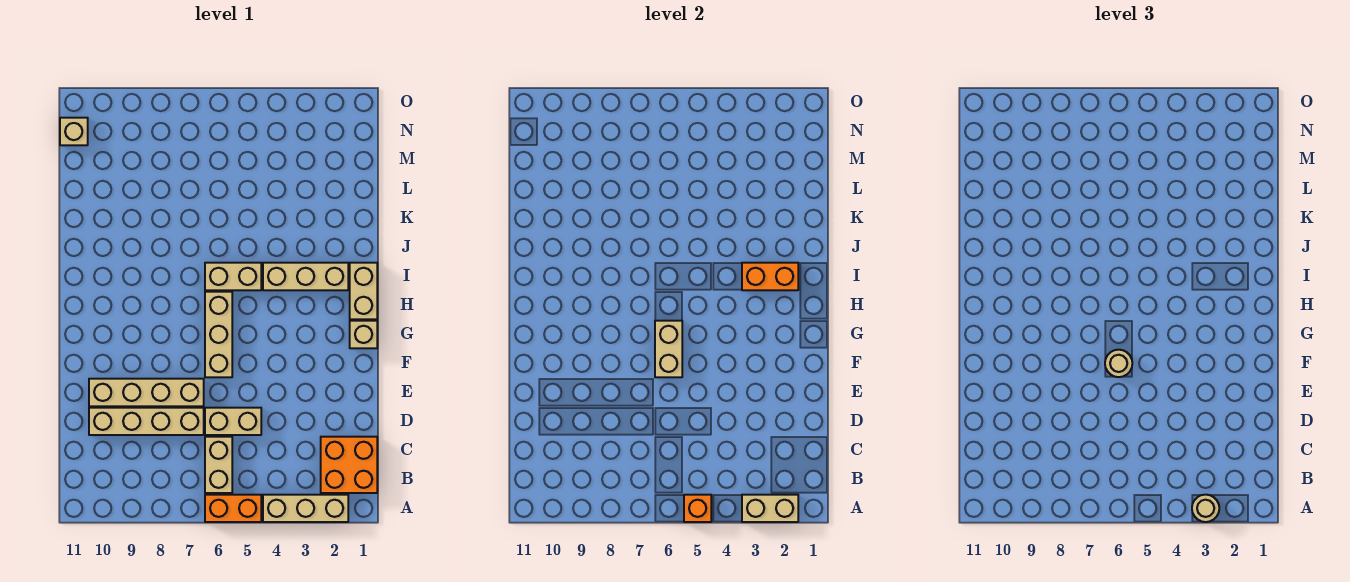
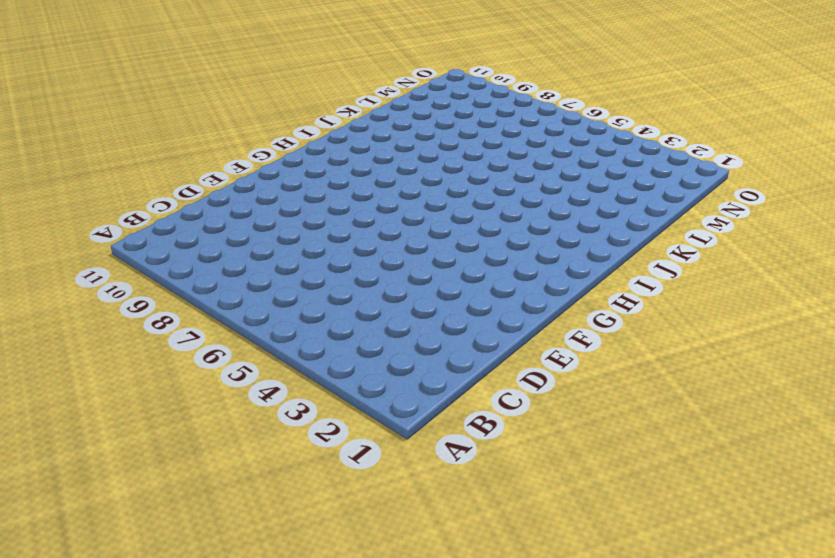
none -> tan brick A2:A4 level 1
none -> orange brick A5:A6 level 1
none -> orange brick B1:C2 level 1

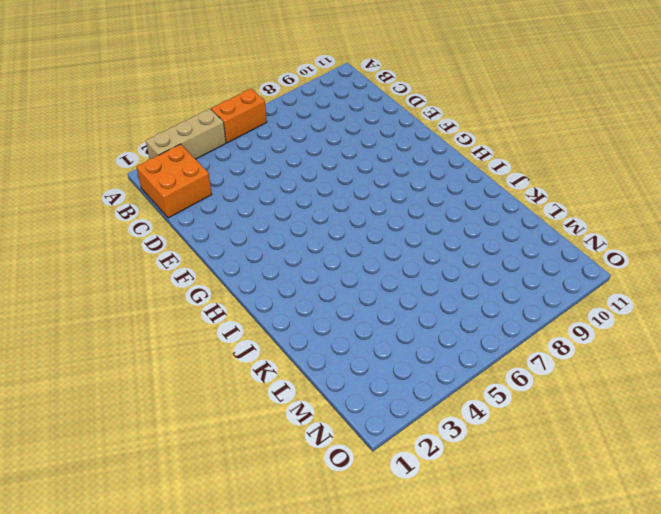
none -> tan brick B6:C6 level 1
none -> tan brick D5:D6 level 1
none -> tan brick D7:D10 level 1

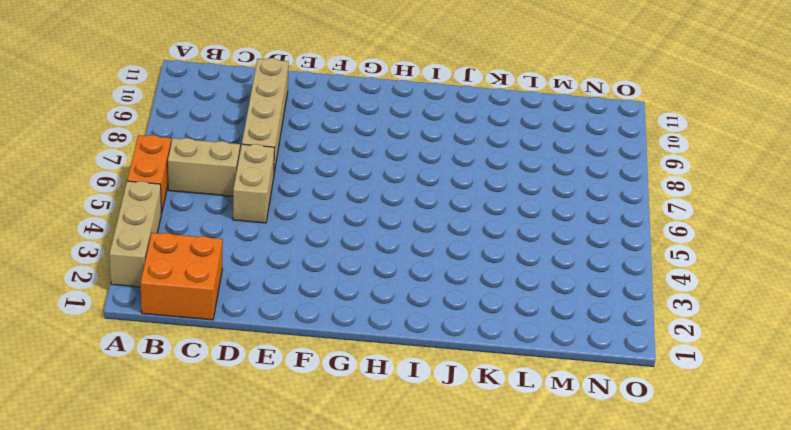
none -> tan brick E7:E10 level 1
none -> tan brick F6:H6 level 1
none -> tan brick G1 level 1

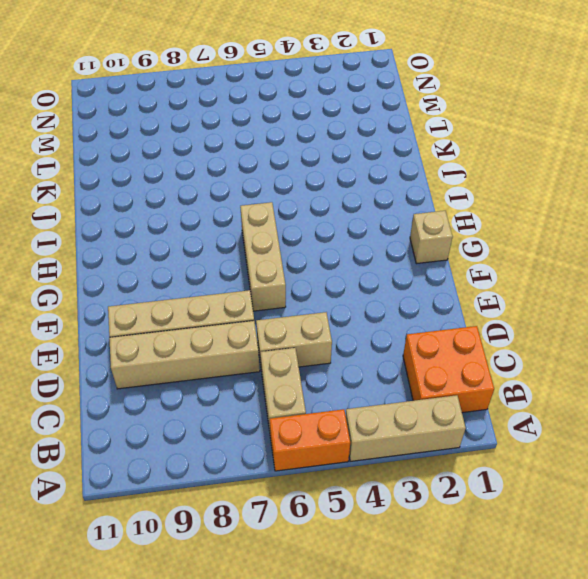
none -> tan brick H1:I1 level 1
none -> tan brick I2:I4 level 1
none -> tan brick I5:I6 level 1

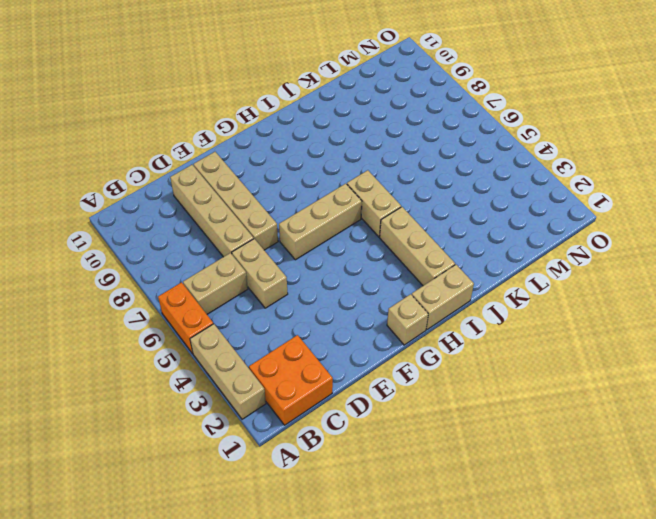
none -> tan brick N11 level 1
none -> tan brick A2:A3 level 2
none -> orange brick A5 level 2

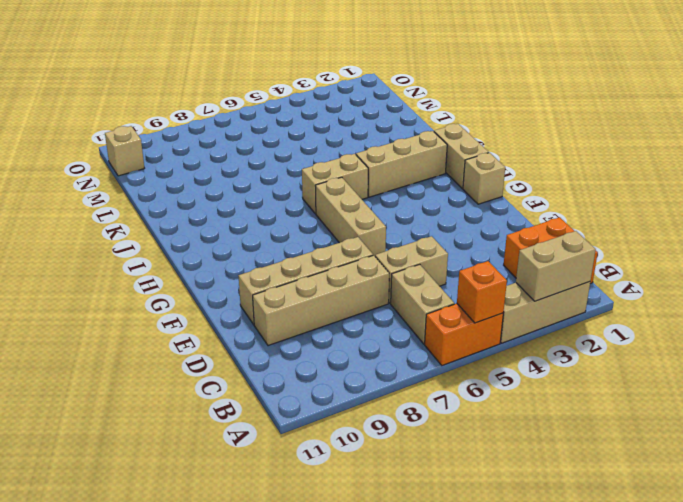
none -> tan brick F6:G6 level 2
none -> orange brick I2:I3 level 2
none -> tan round brick A3 level 3

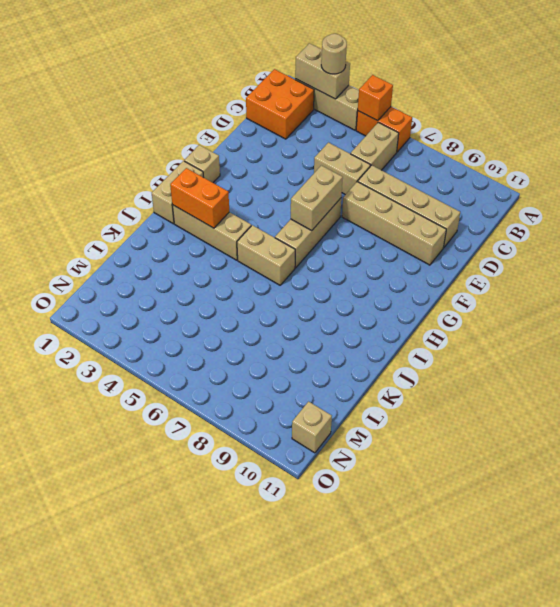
none -> tan round brick F6 level 3

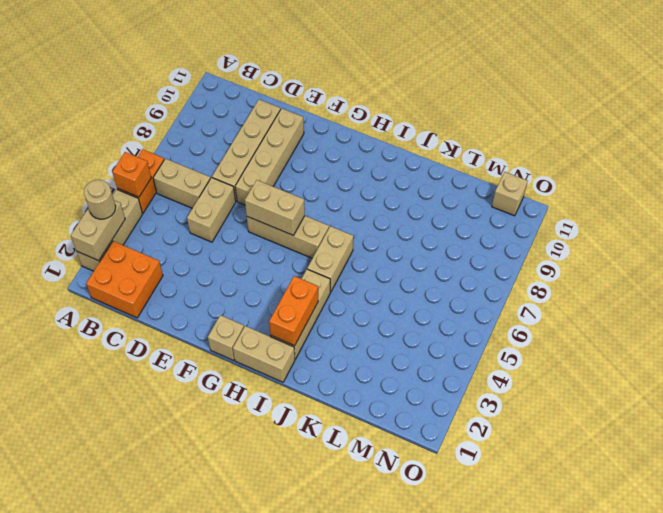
none -> tan round brick F6 level 3

